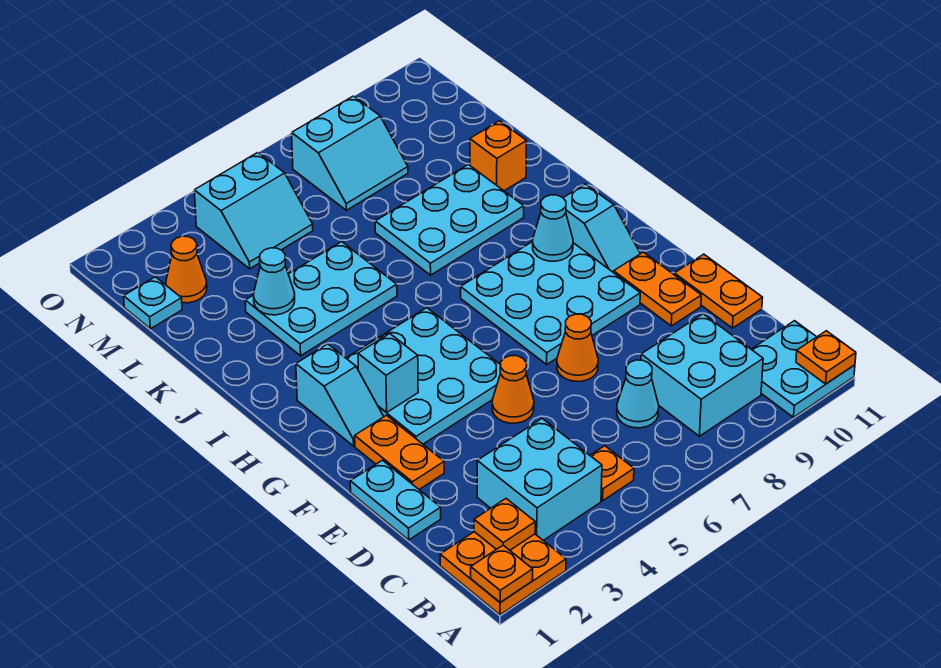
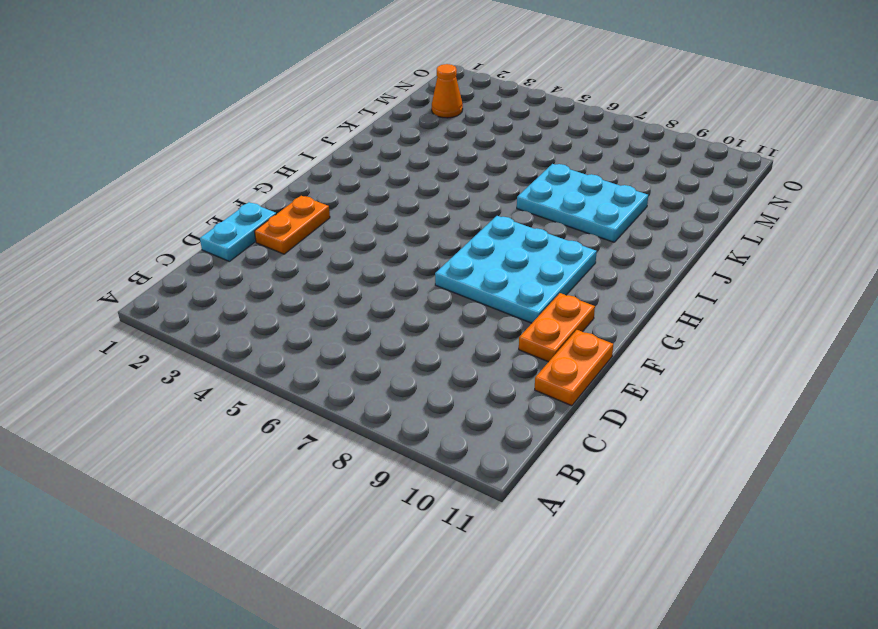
none -> orange plate A1:B2 level 1
none -> cyan plate A10:B11 level 1
none -> cyan brick B3:C4 level 1

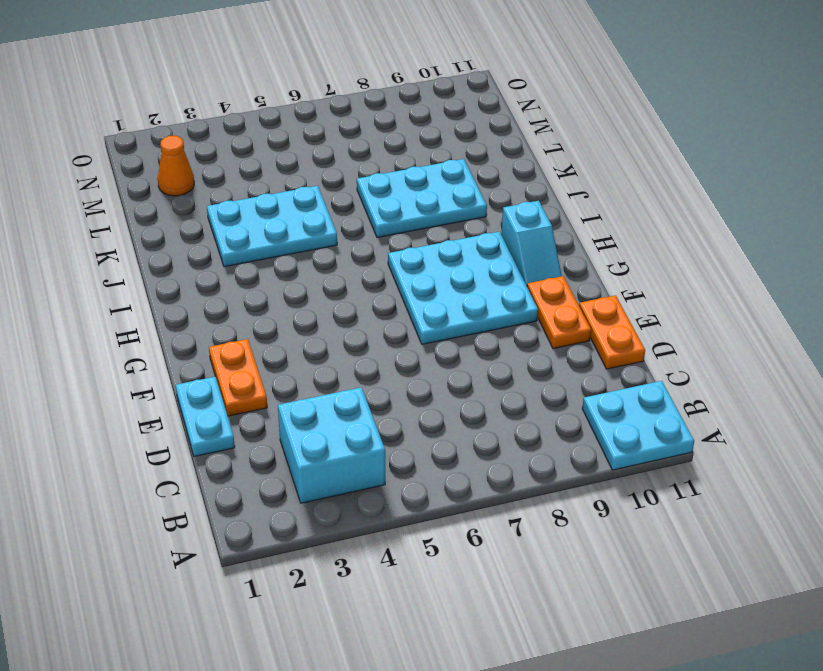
none -> orange plate A1:B2 level 1
none -> orange plate B5 level 1
none -> cyan brick B8:C9 level 1

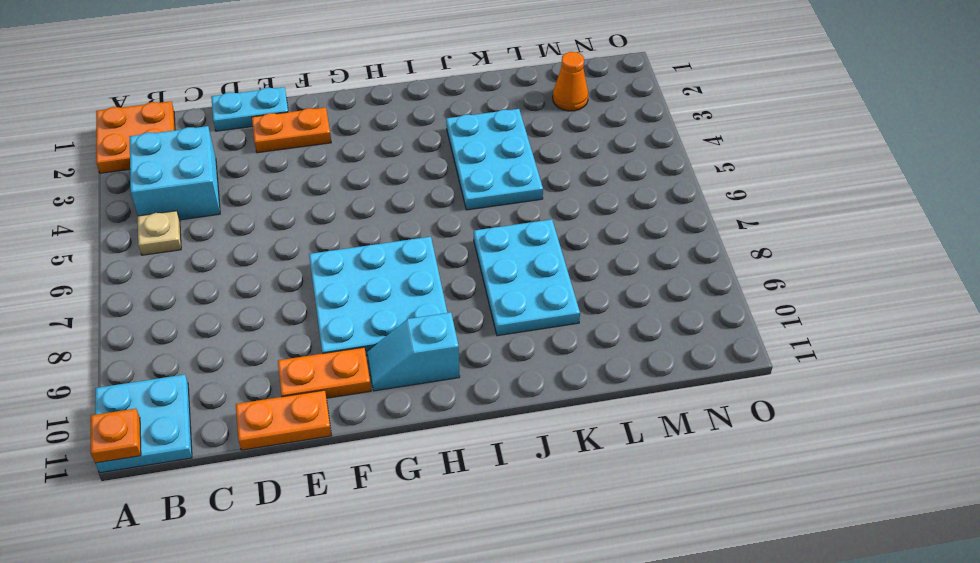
tan plate B5 level 1 -> orange plate B5 level 1
none -> cyan brick B8:C9 level 1
none -> cyan cone C7 level 1
none -> orange cone E5 level 1

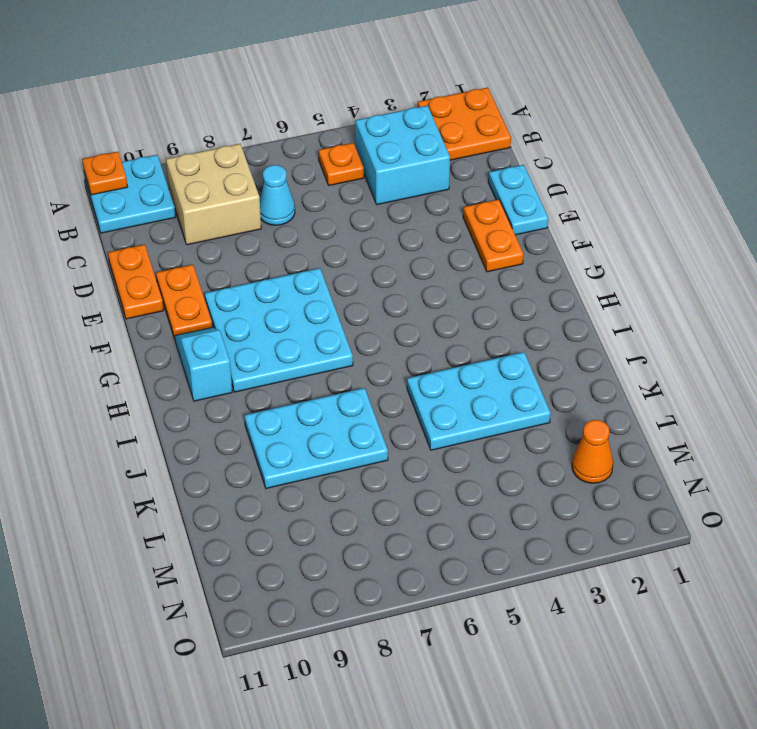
tan brick B8:C9 level 1 -> cyan brick B8:C9 level 1
none -> orange cone E5 level 1
none -> orange cone E7 level 1
none -> cyan plate F3:H5 level 1

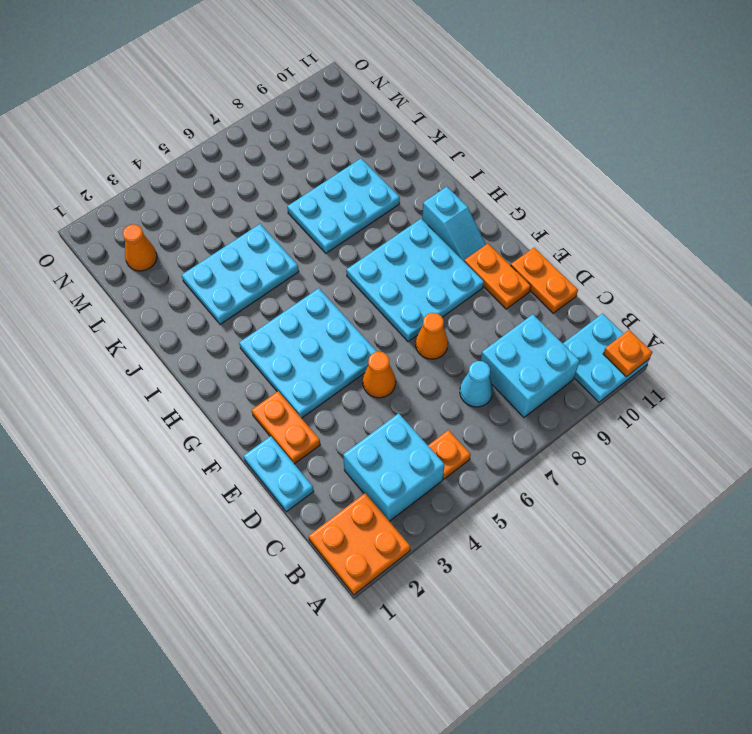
none -> cyan slope G2:H2 level 1 top H
none -> orange brick K10 level 1
none -> cyan plate M1 level 1

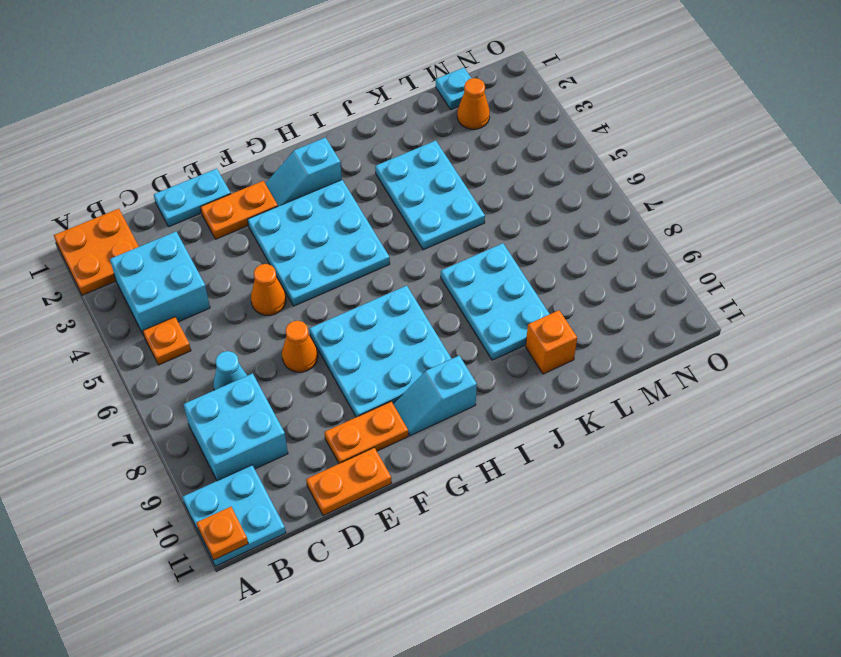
none -> cyan slope M4:N5 level 1 top N
none -> cyan slope M7:N8 level 1 top N
none -> orange plate A1 level 2

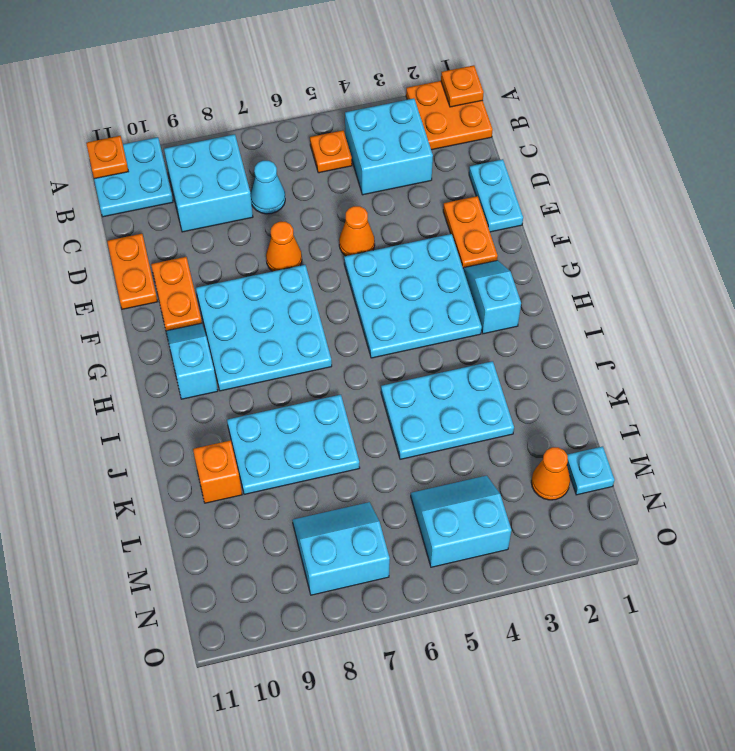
none -> orange plate B2 level 2
none -> cyan brick G3 level 2
none -> cyan cone H9 level 2

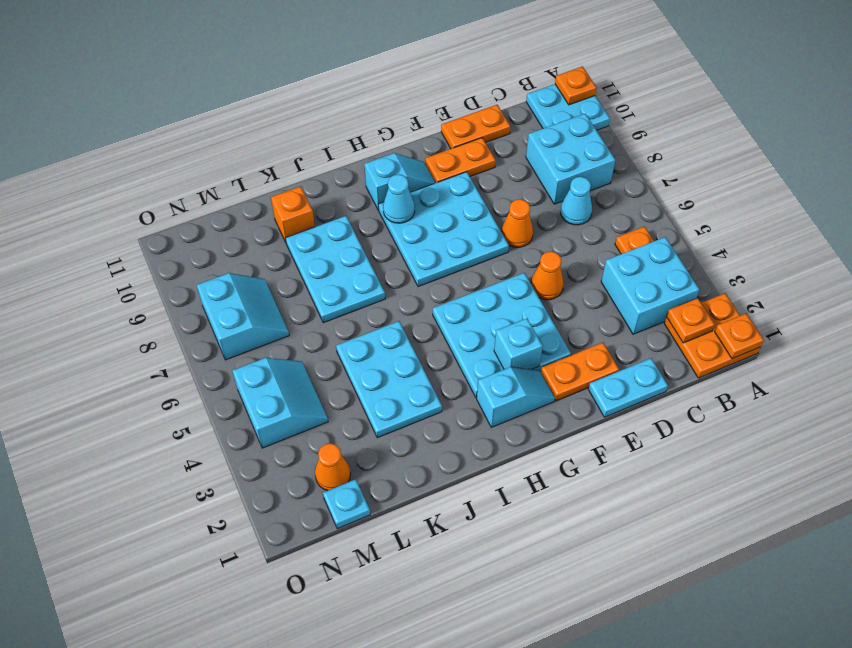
none -> cyan cone K3 level 2

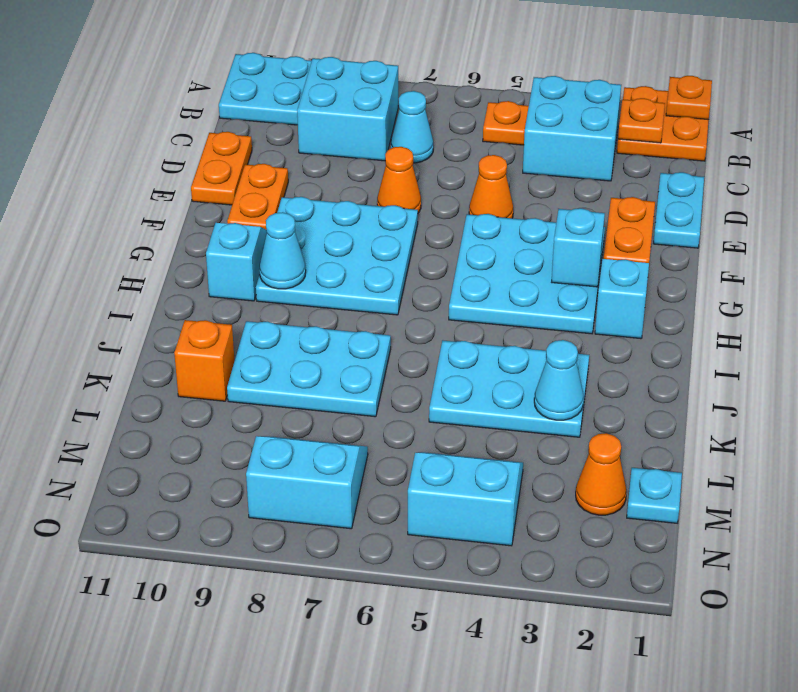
none -> orange plate A11 level 2

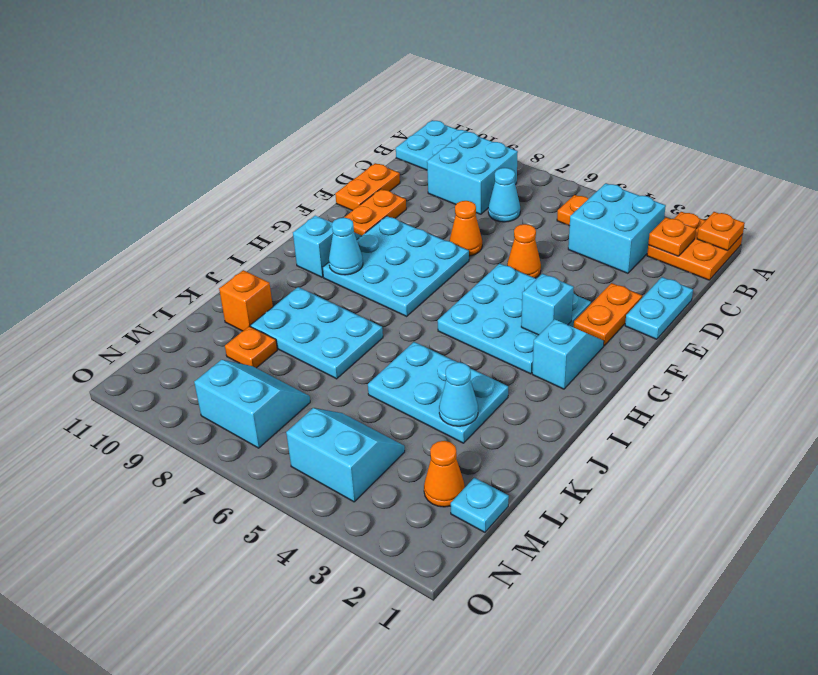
orange plate L9 level 1 -> orange plate A11 level 2

